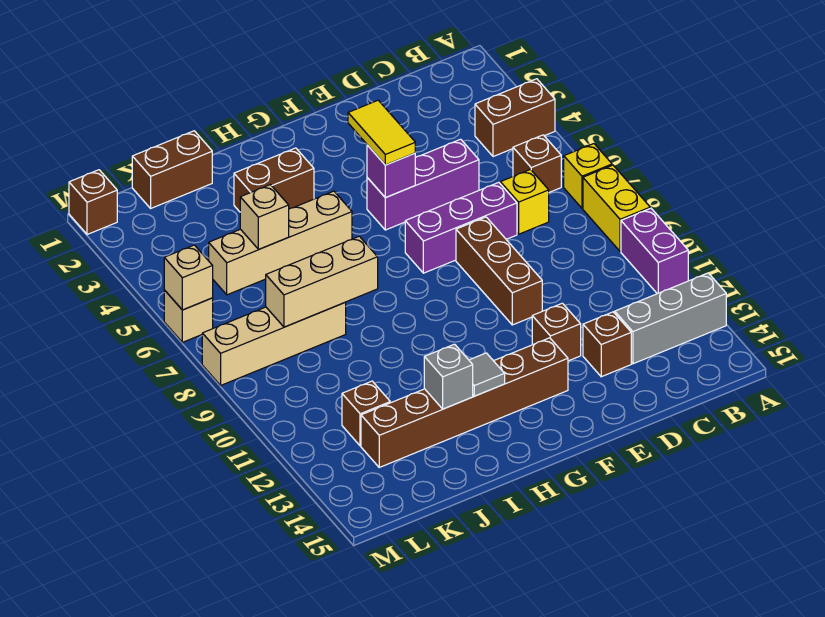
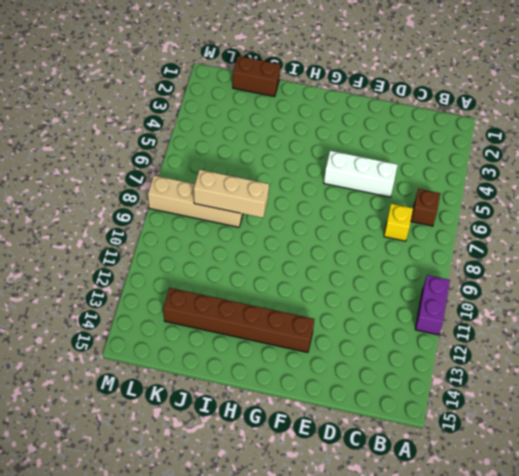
white brick D5:F5 level 1 -> purple brick D5:F5 level 1
none -> brown brick A4:B4 level 1
none -> yellow brick A7 level 1
none -> yellow brick A8:A9 level 1

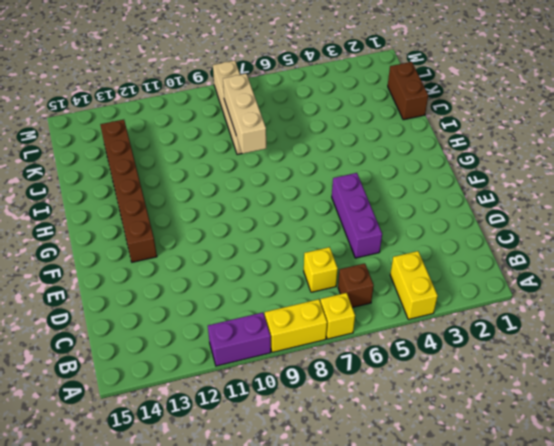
yellow brick A4:B4 level 1 -> brown brick A4:B4 level 1
none -> grey brick A13:C13 level 1
none -> purple brick D7:F7 level 1
none -> brown brick D13 level 1

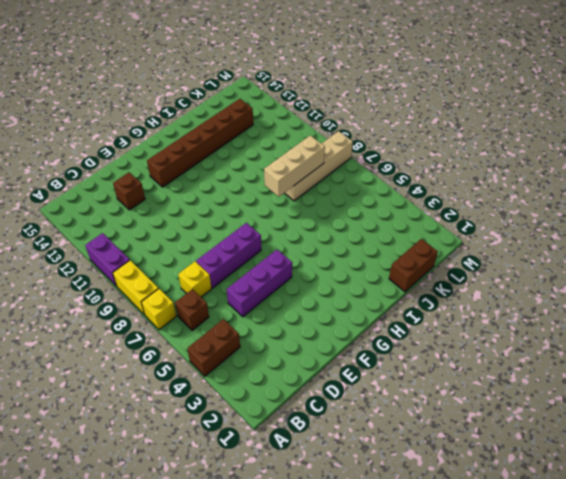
none -> grey brick A13:C13 level 1
none -> brown brick E8:E10 level 1
none -> brown brick E12 level 1

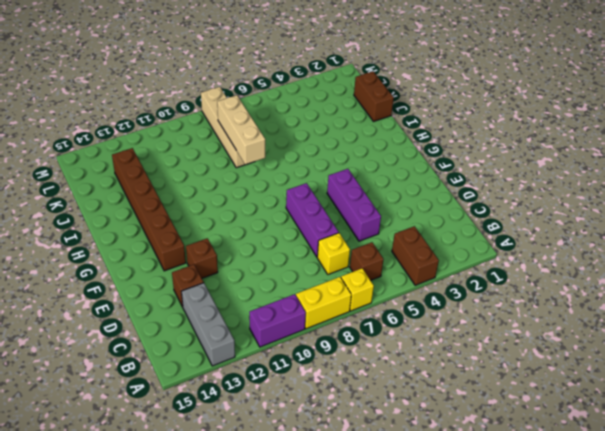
none -> brown brick E8:E10 level 1
none -> brown brick H3:I3 level 1
none -> tan brick H5:K5 level 1

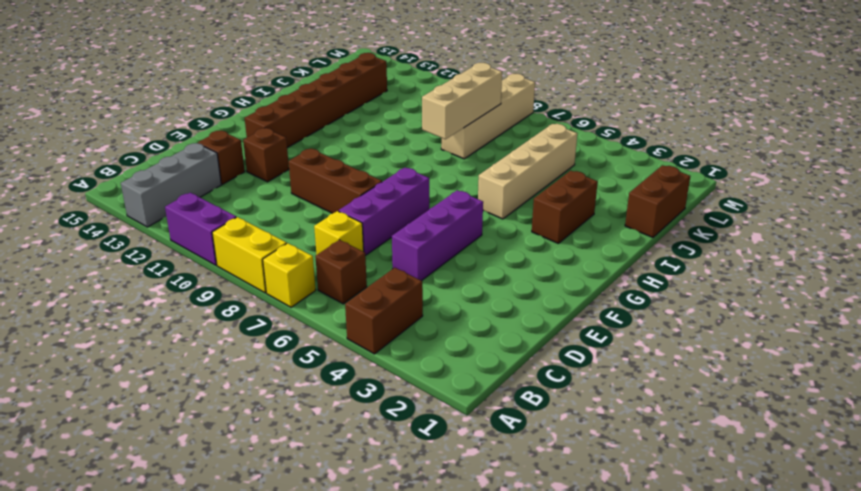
none -> brown brick K12 level 1
none -> brown brick M1 level 1
none -> tan brick M6 level 1

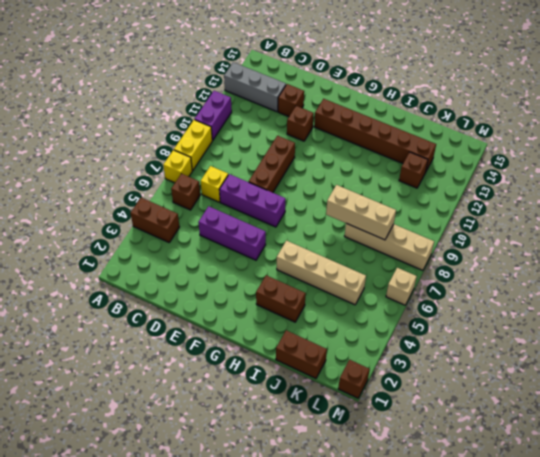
none -> purple brick F5 level 2
none -> grey tile H13 level 2
none -> grey brick I13 level 2

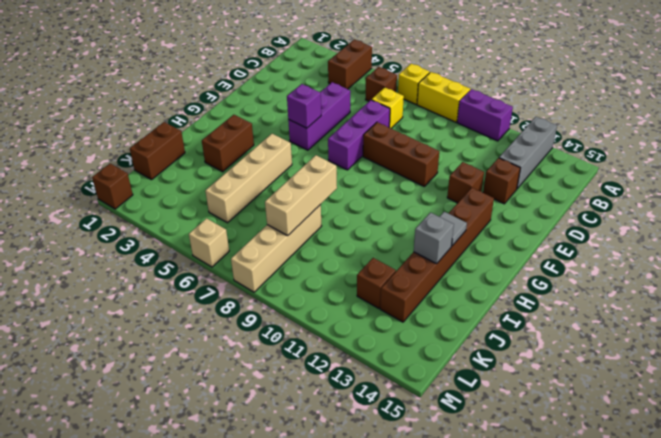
none -> tan brick J5 level 2
none -> tan brick M6 level 2
none -> yellow tile F4:F5 level 3

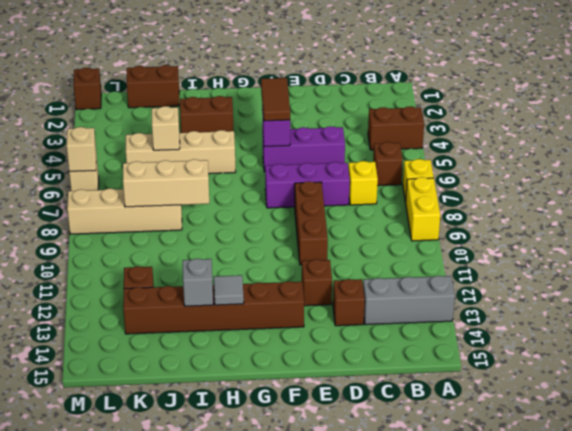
brown tile F4:F5 level 3 -> yellow tile F4:F5 level 3
none -> purple brick A10:A11 level 1

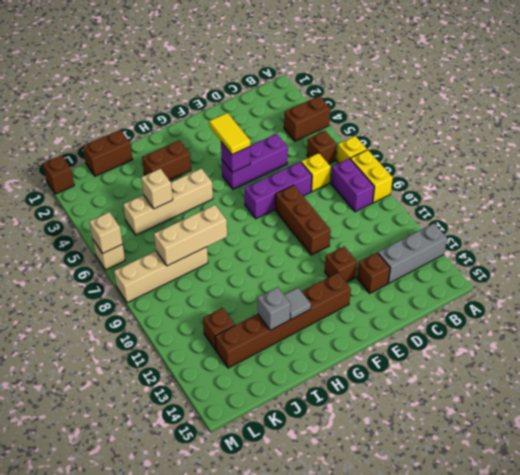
purple brick B8:B9 level 1 -> purple brick A10:A11 level 1

